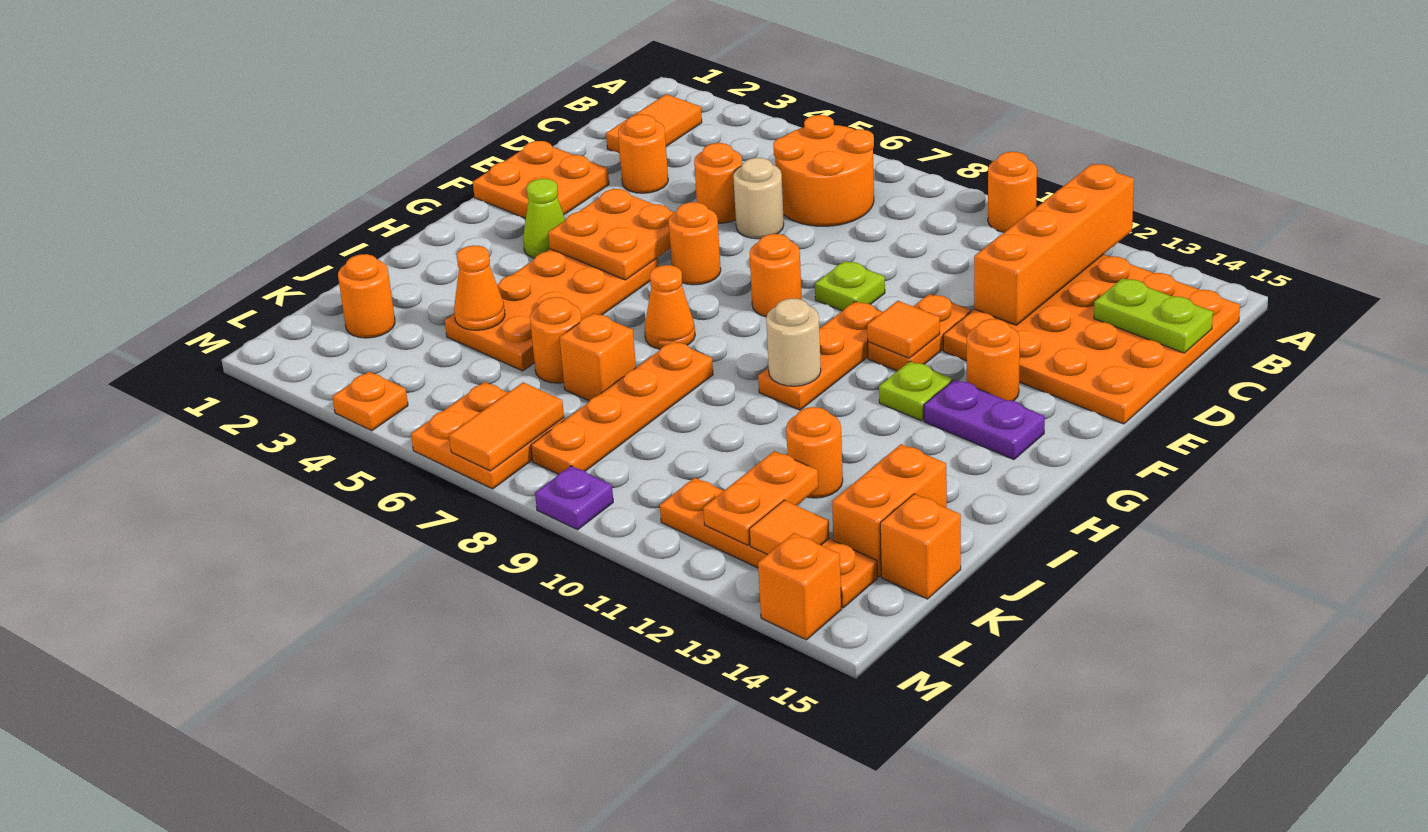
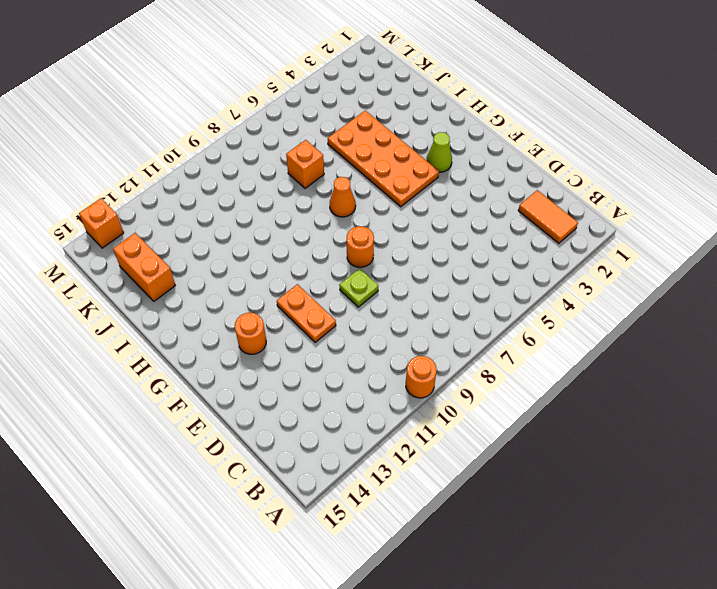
none -> orange round brick B6:C7 level 1
none -> orange plate B12:E15 level 1
none -> orange round brick D3 level 1
none -> orange round brick D5 level 1

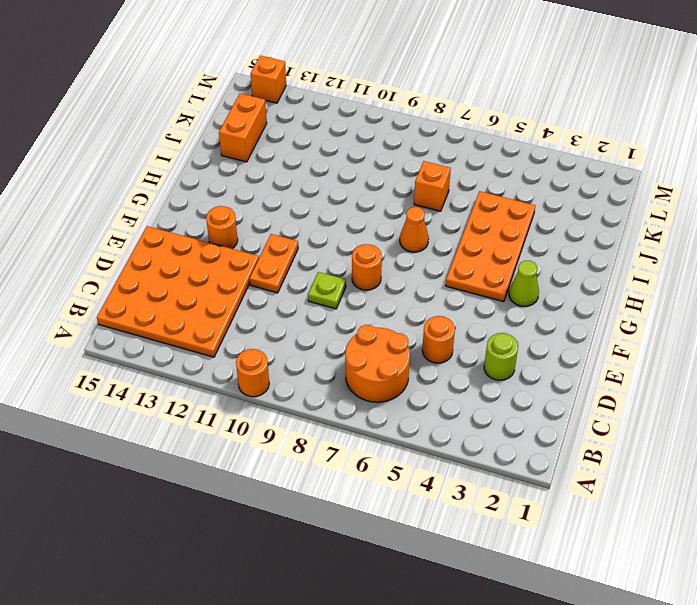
lime round brick D3 level 1 -> orange round brick D3 level 1
none -> orange tile B2:C2 level 1
none -> tan round brick D6 level 1
none -> orange plate E1:F2 level 1
none -> orange round brick F6 level 1

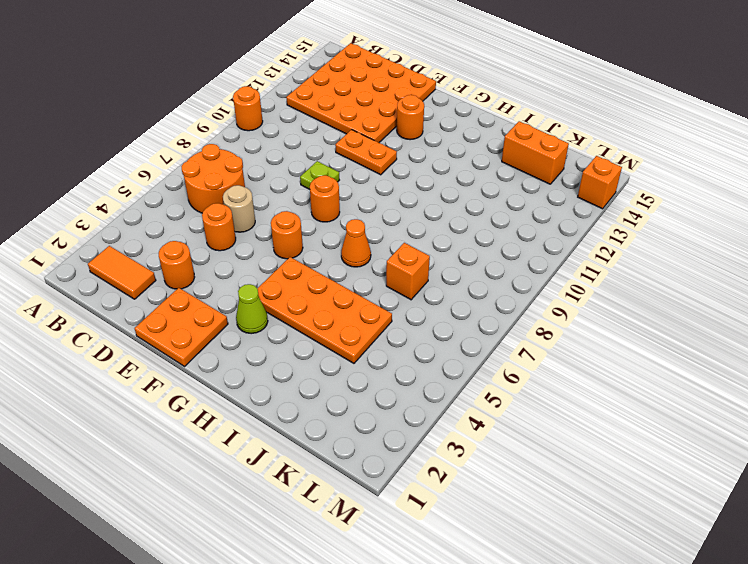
none -> orange plate F10:H10 level 1
none -> lime plate G12 level 1
none -> purple plate G13:G14 level 1
none -> orange plate I8:L8 level 1

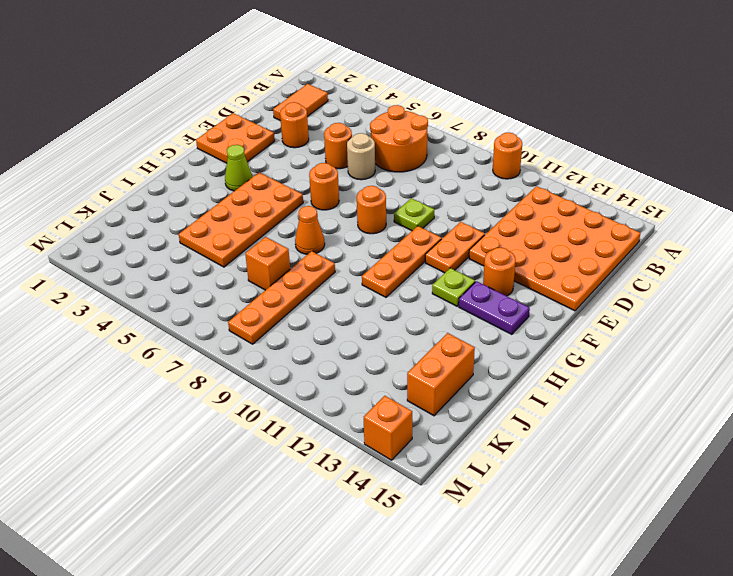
none -> orange round brick J6 level 1
none -> orange round brick J12 level 1
none -> orange round brick K2 level 1
none -> orange brick K15 level 1

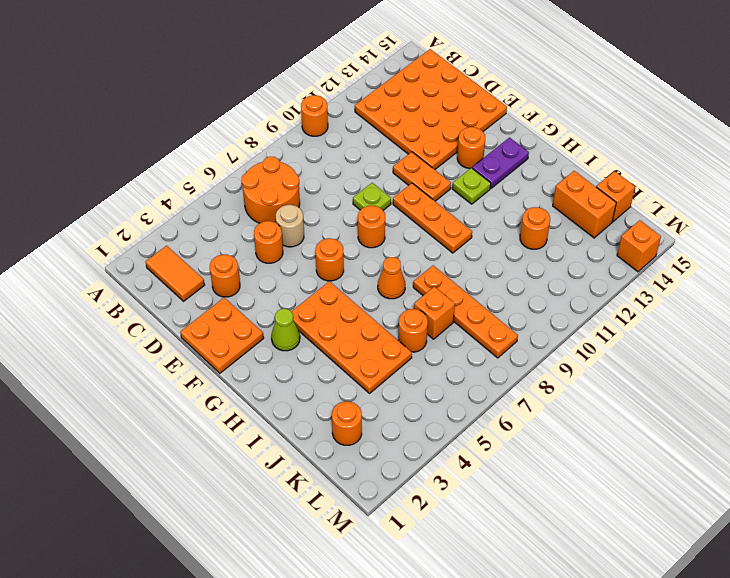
none -> orange plate L6:M7 level 1
none -> orange plate L11:L14 level 1
none -> orange plate M4 level 1
none -> purple plate M9 level 1

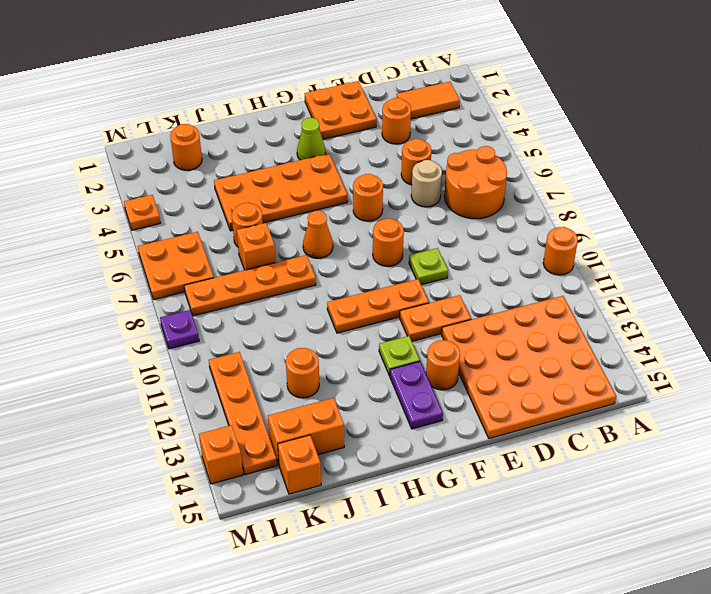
none -> orange brick A12:D12 level 2
none -> lime plate C14:C15 level 2
none -> orange plate F4:G5 level 2
none -> orange tile F11 level 2

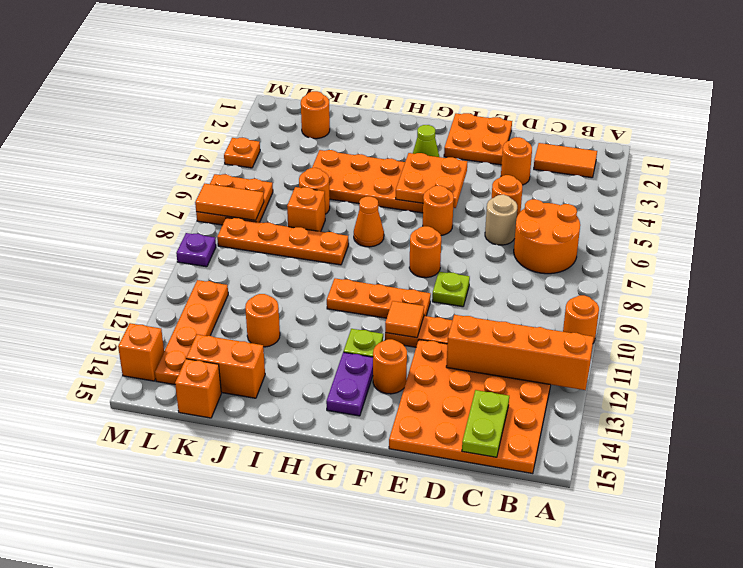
none -> tan round brick H10 level 2
none -> orange cone J4 level 2
none -> orange plate K12:L12 level 2
none -> orange tile L13 level 2

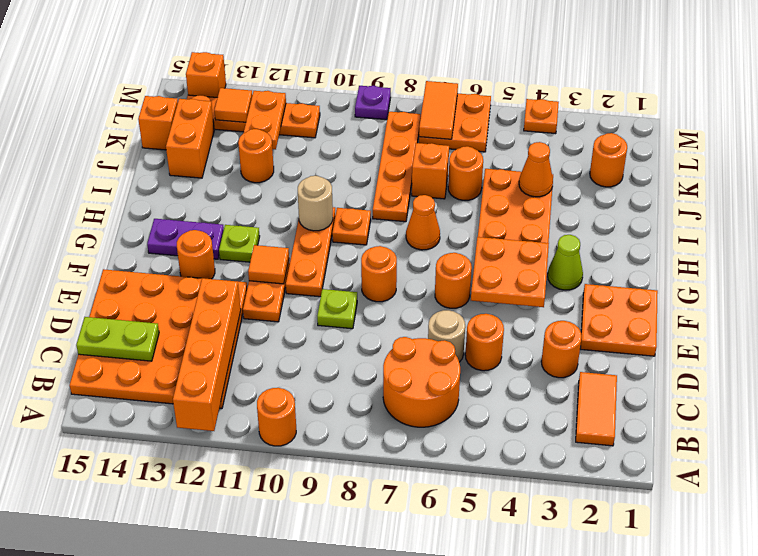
orange plate H9 level 1 -> none

